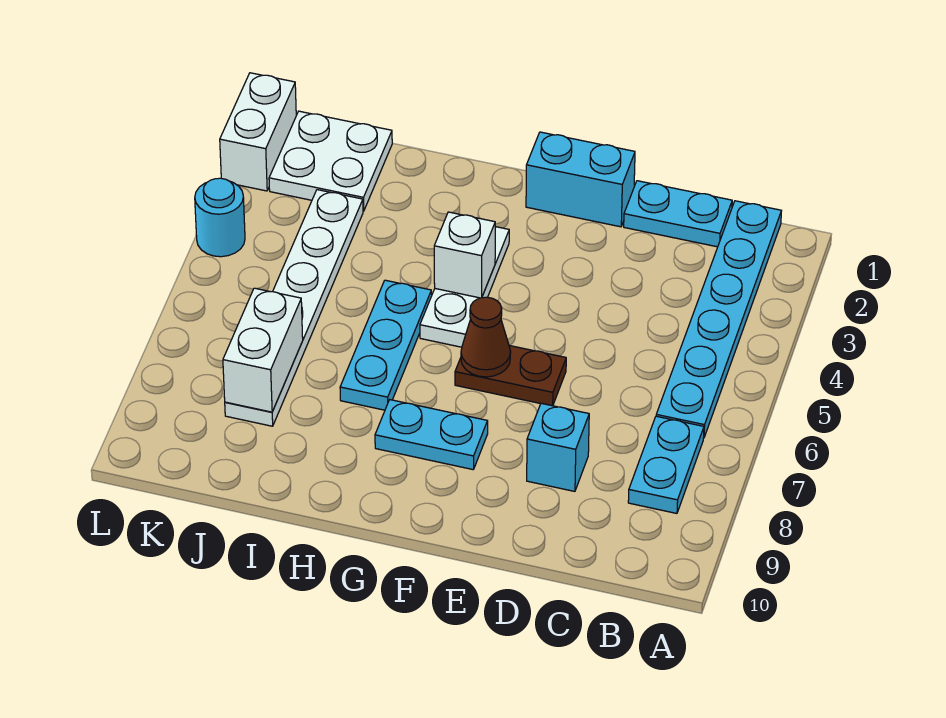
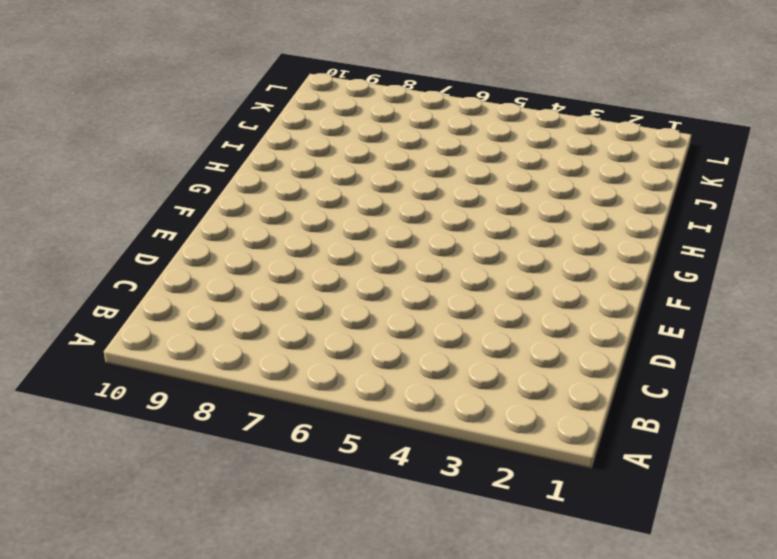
none -> cyan plate B1:B6 level 1
none -> cyan plate B7:B8 level 1
none -> cyan plate C1:D1 level 1

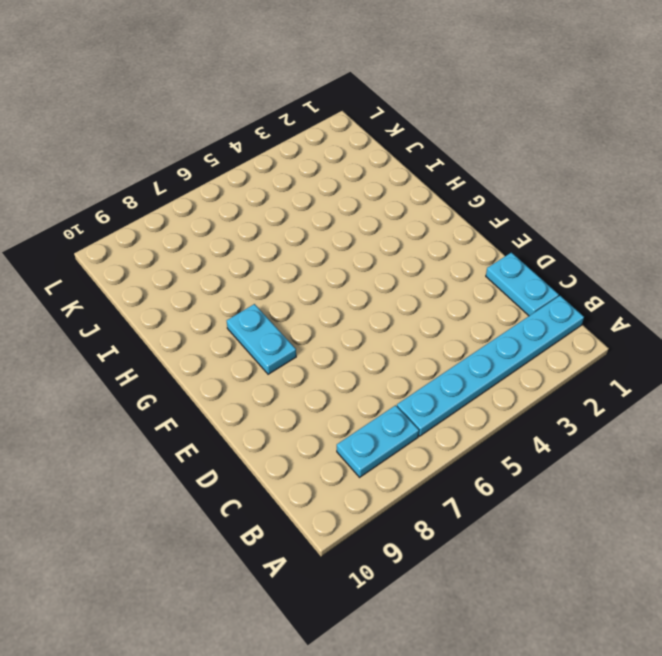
none -> cyan brick D8 level 1
none -> cyan brick E1:F1 level 1
none -> brown plate E6:F6 level 1

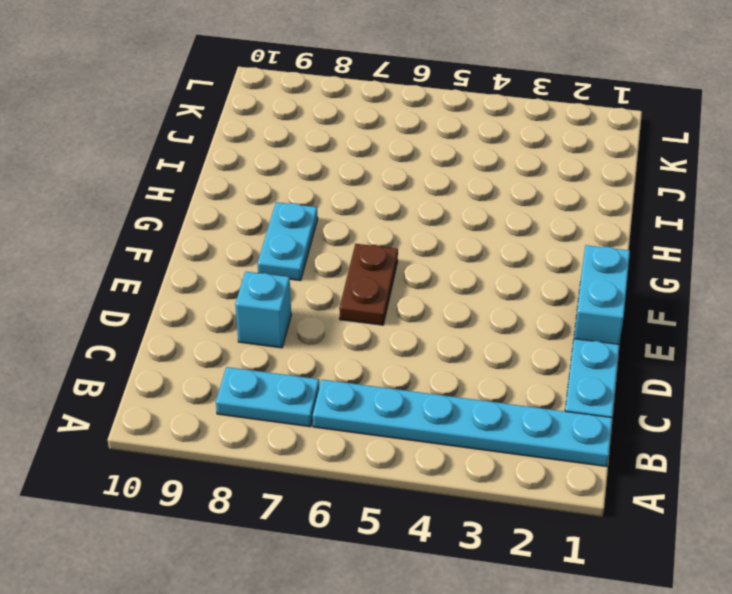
none -> white plate G3:G5 level 1
none -> cyan plate H5:H7 level 1
none -> white plate J1:K2 level 1

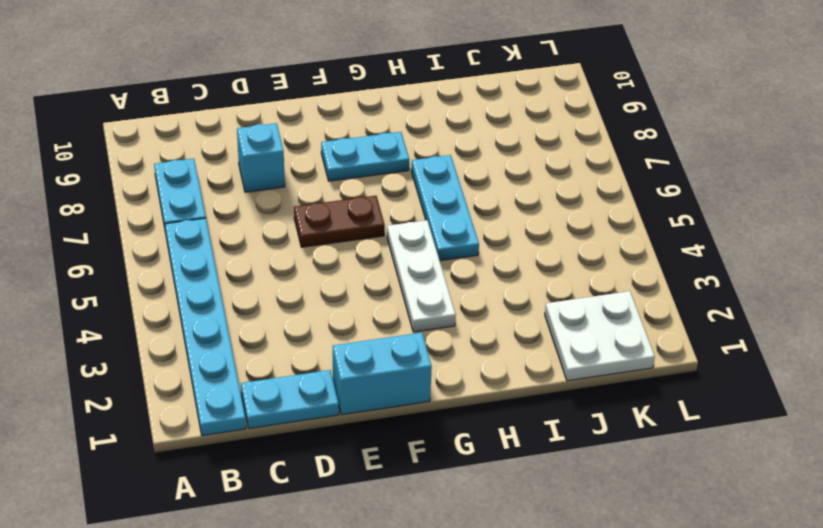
none -> white plate J3:J8 level 1
none -> white brick L1:L2 level 1
none -> cyan round brick L4 level 1

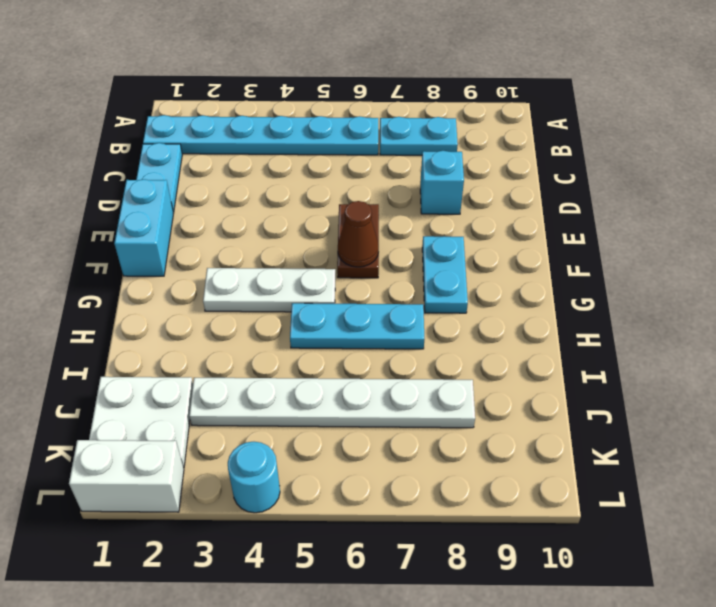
none -> white brick G4 level 2
none -> white brick J7:J8 level 2

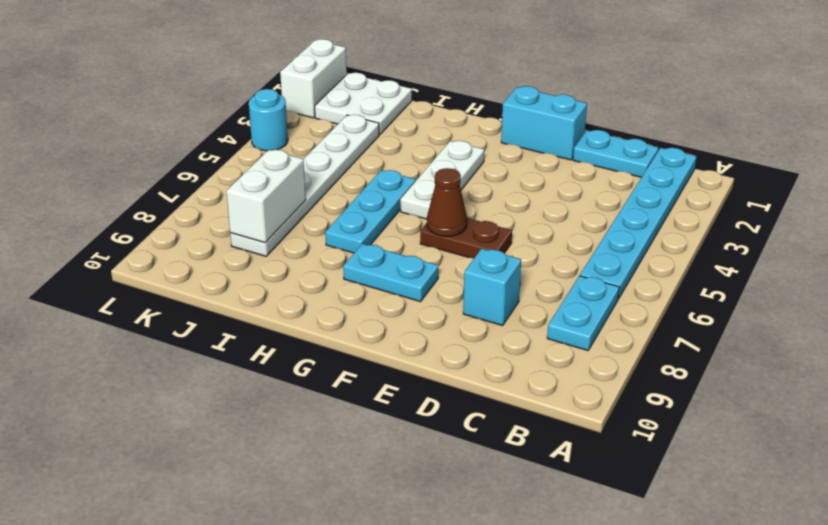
none -> white brick G4 level 2

